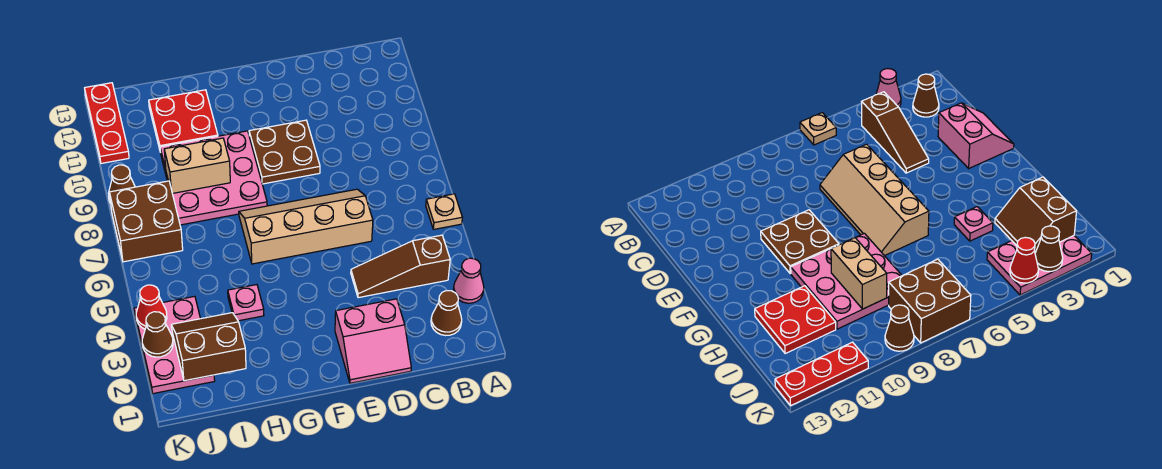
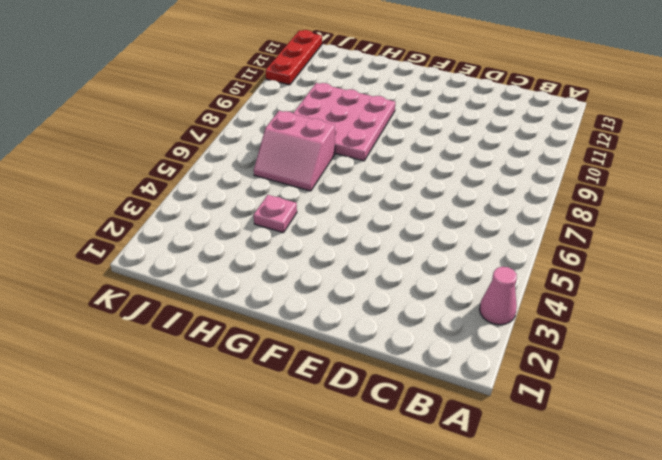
pink slope H6:I7 level 1 top 7 -> pink slope D1:E2 level 1 top 2
none -> tan plate A6 level 1
none -> brown cone B2 level 1
none -> brown slope B4:D4 level 1 top B

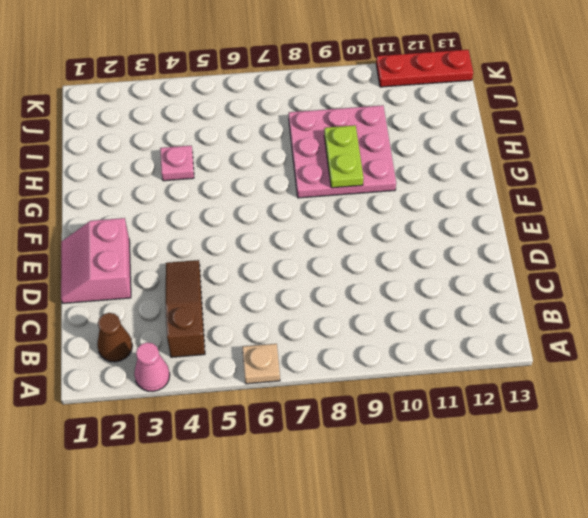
lime plate G9:H9 level 2 -> tan brick H9:I9 level 2
none -> tan slope D6:G7 level 1 top 6
none -> brown plate E9:F10 level 1
none -> red plate H11:I12 level 1

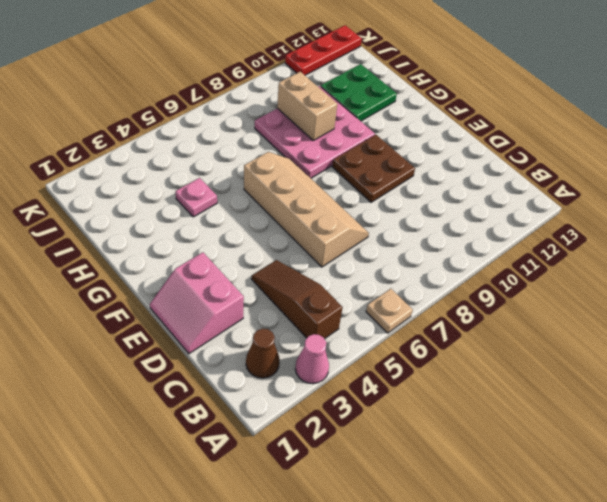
green plate H11:I12 level 1 -> red plate H11:I12 level 1
none -> pink plate J2:K4 level 1
none -> brown brick J7:K8 level 1
none -> brown cone K9 level 1

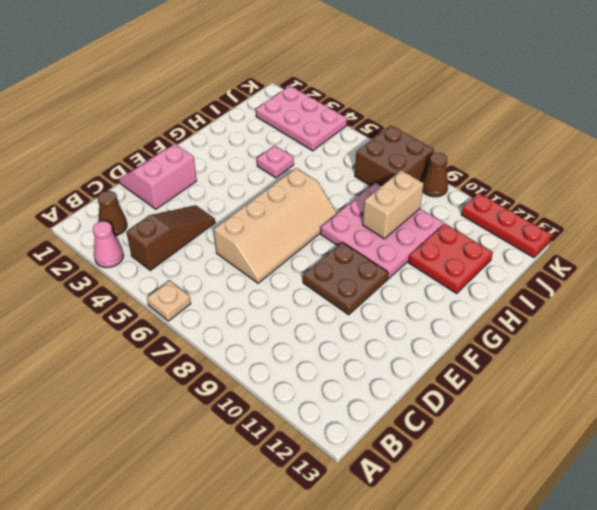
none -> brown slope I2:J3 level 2 top 2
none -> brown cone K3 level 2
none -> red cone K4 level 2

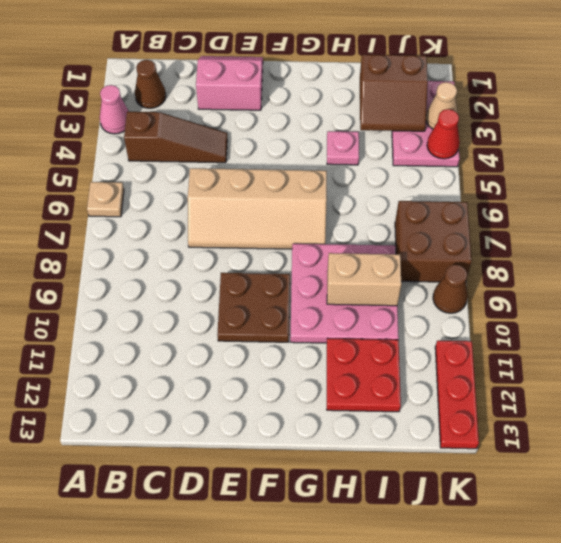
tan cone K3 level 2 -> brown cone K3 level 2

